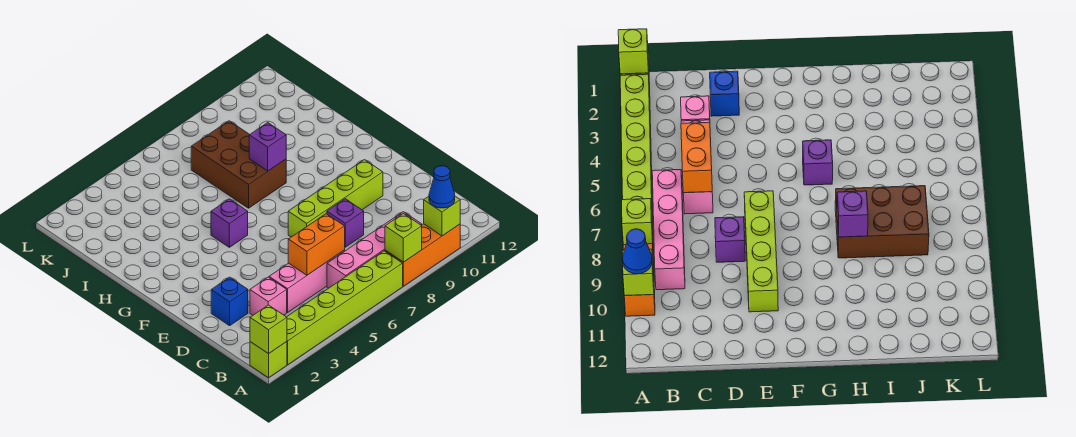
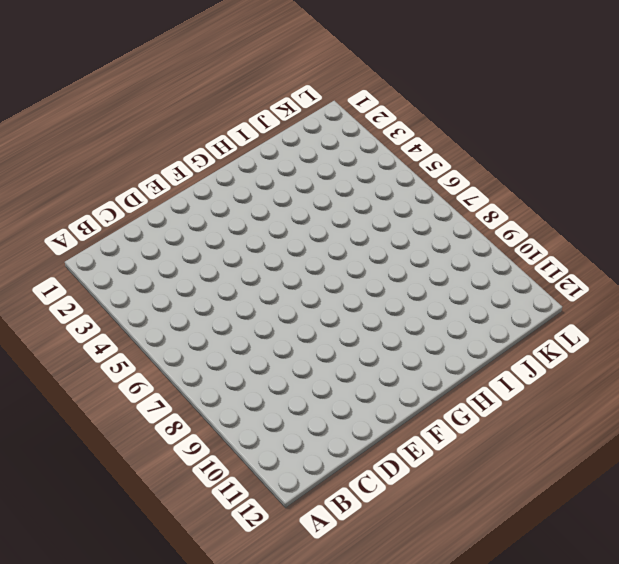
none -> lime brick A1 level 1
none -> lime brick A2:A7 level 1
none -> orange brick A8:A10 level 1

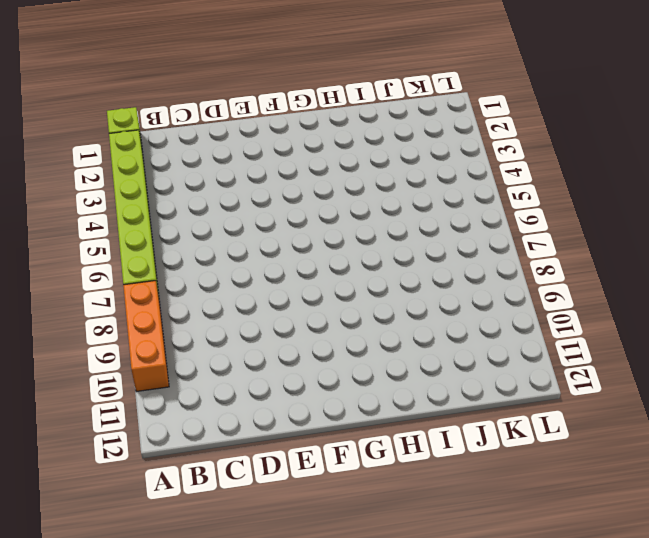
none -> pink brick B6:B9 level 1
none -> pink brick C3 level 1
none -> pink brick C4:C6 level 1

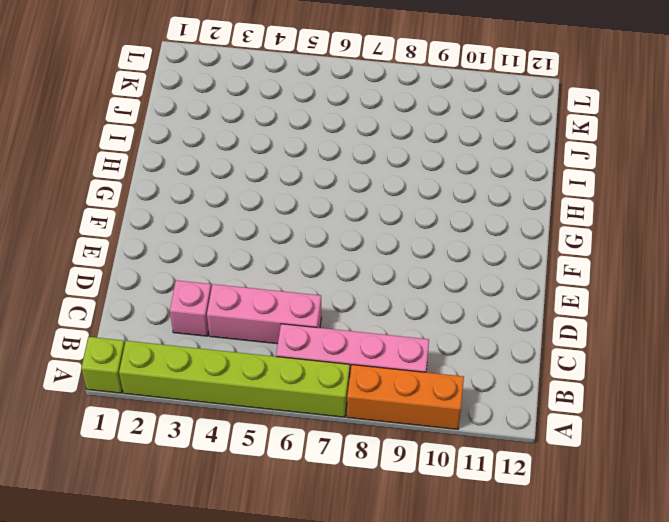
none -> blue brick D2 level 1
none -> purple brick D8 level 1
none -> lime brick E7:E10 level 1

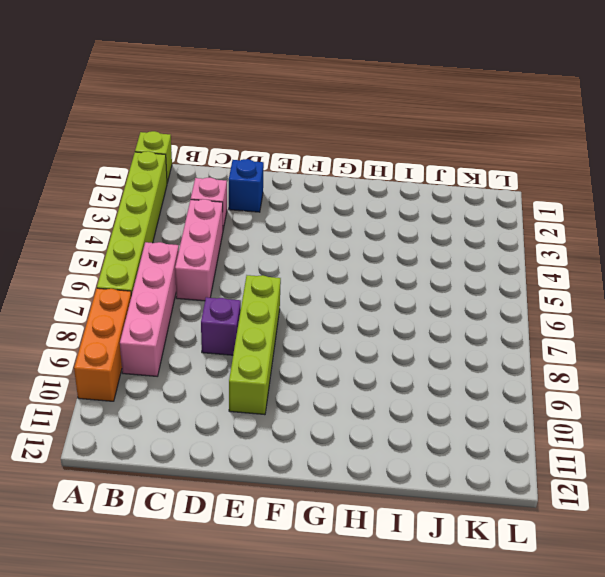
none -> purple brick G5 level 1
none -> brown brick H7:J8 level 1
none -> lime brick A1 level 2

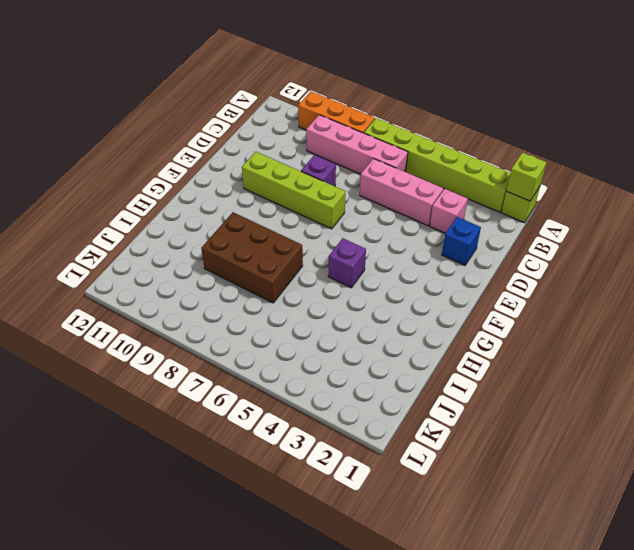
brown brick H7:I9 level 1 -> brown brick H7:J8 level 1
none -> lime brick A8 level 2
none -> lime brick A10 level 2
none -> orange brick C5:C6 level 2

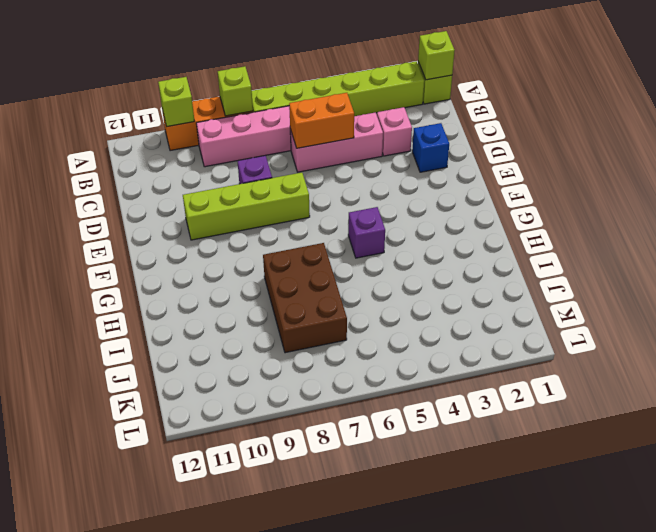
none -> purple brick H8 level 2
none -> blue cone A10 level 3

